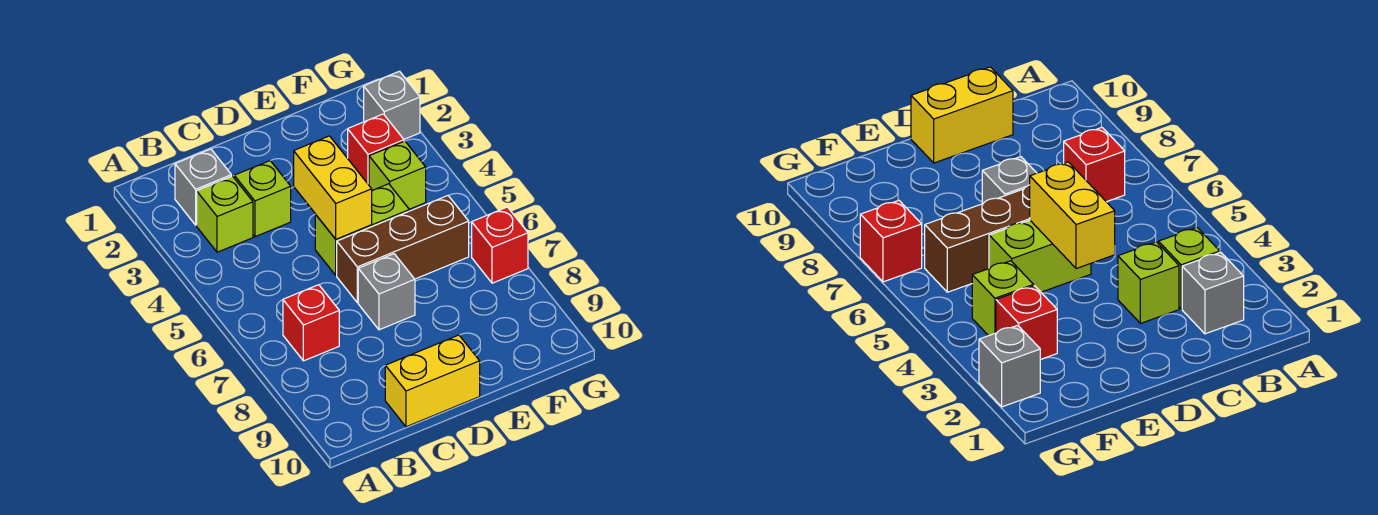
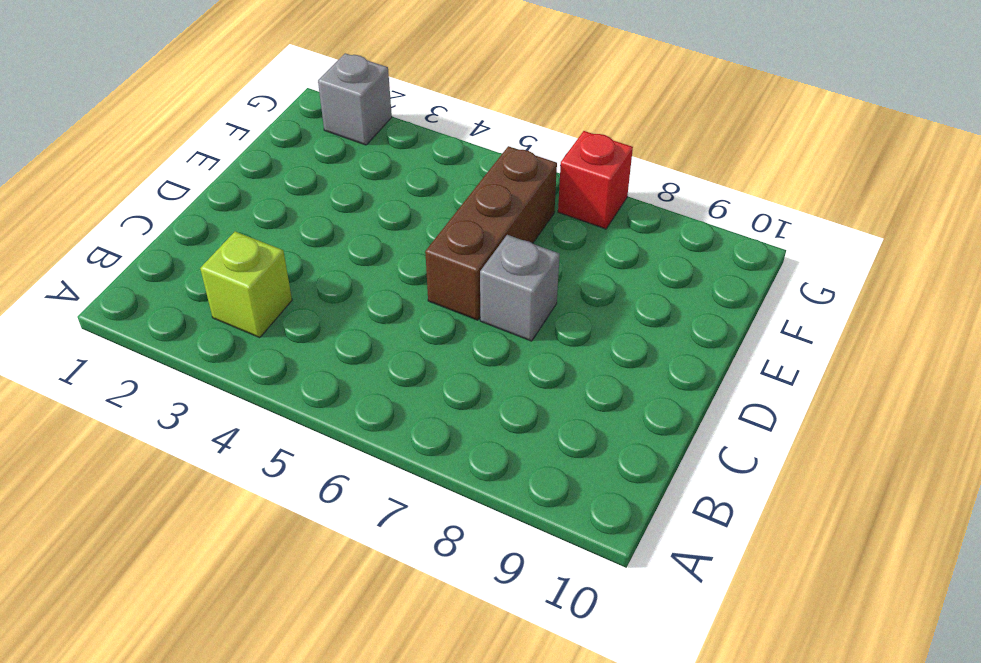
none -> grey brick B2 level 1
none -> red brick B7 level 1
none -> lime brick C3 level 1

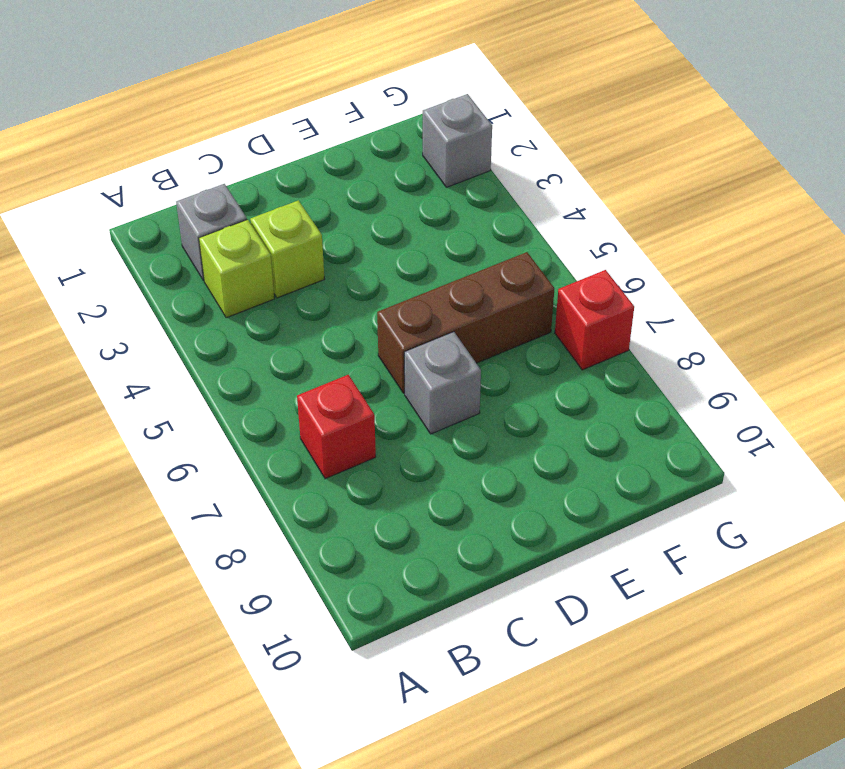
none -> yellow brick C10:D10 level 1
none -> lime brick D5:E5 level 1
none -> red brick F3 level 1

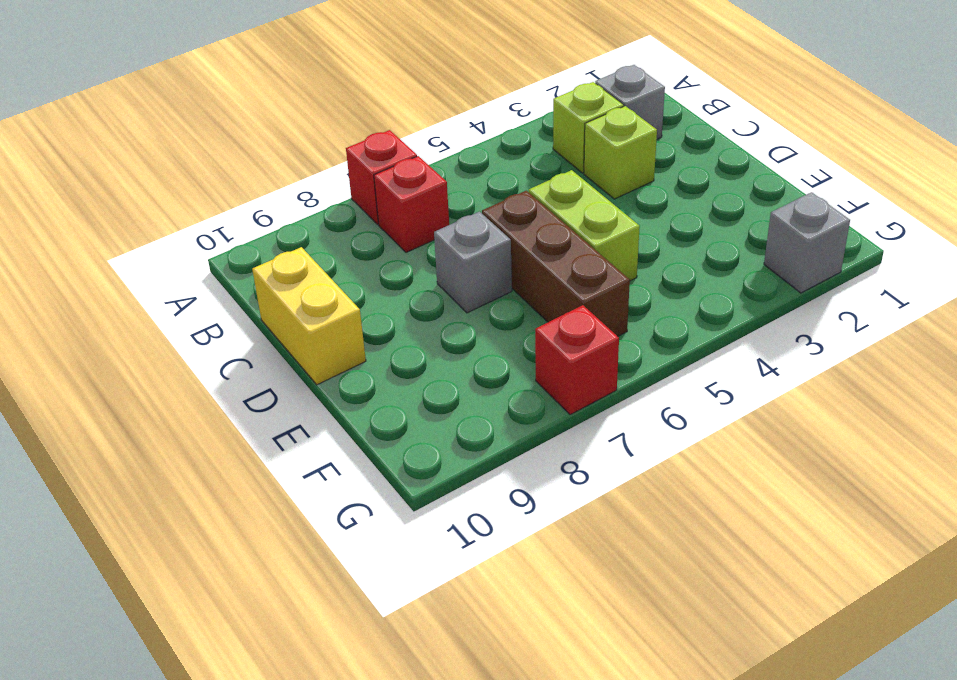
red brick A7 level 1 -> red brick F3 level 1
none -> lime brick F4 level 1
none -> yellow brick D4:D5 level 2

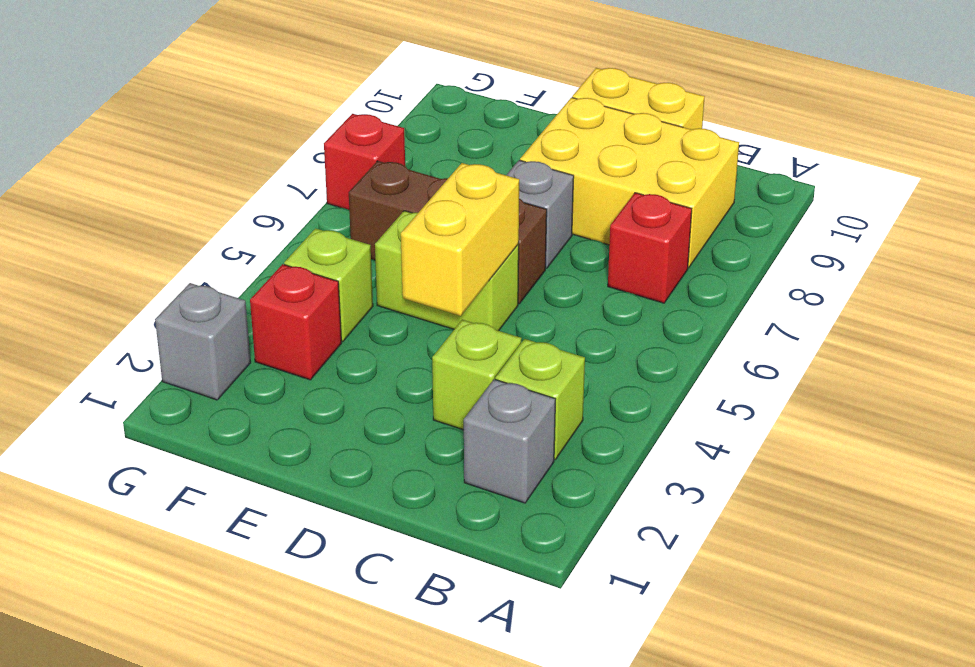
yellow brick B8:D9 level 1 -> none

